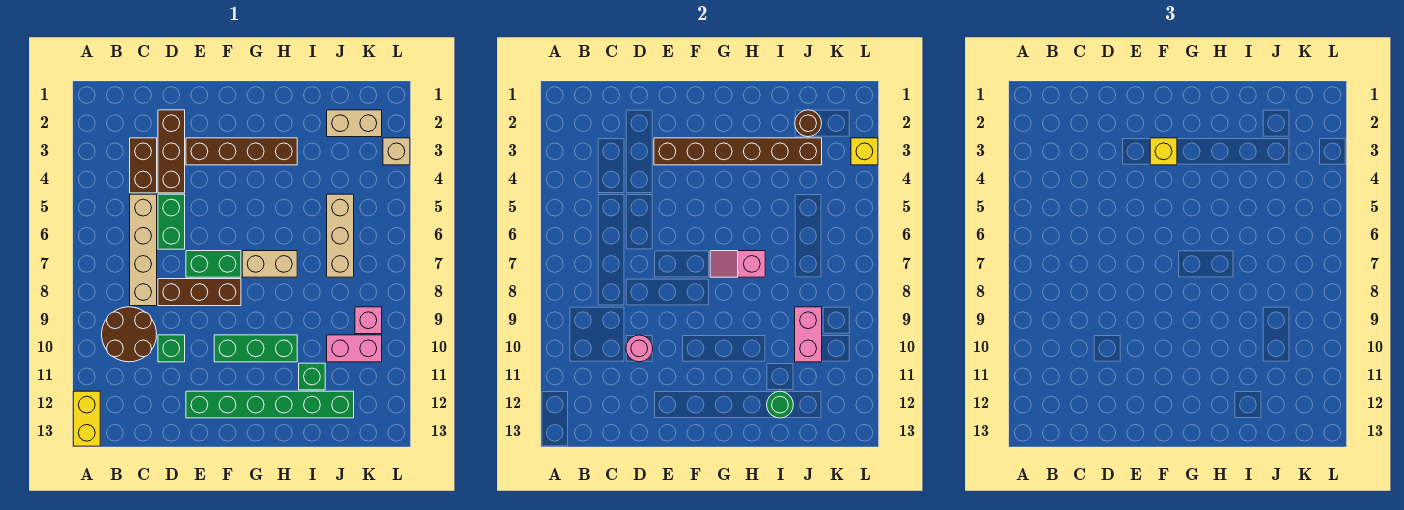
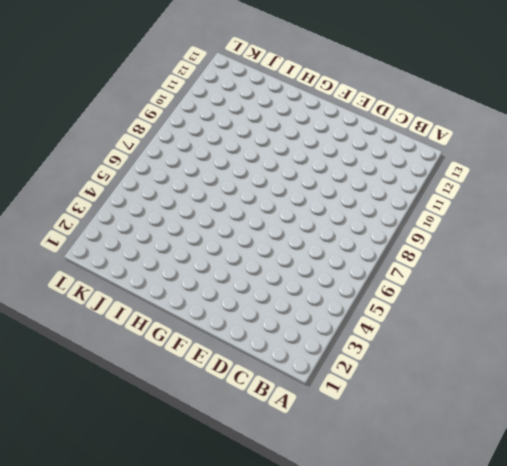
none -> yellow brick A12:A13 level 1
none -> brown round brick B9:C10 level 1
none -> brown brick C3:C4 level 1

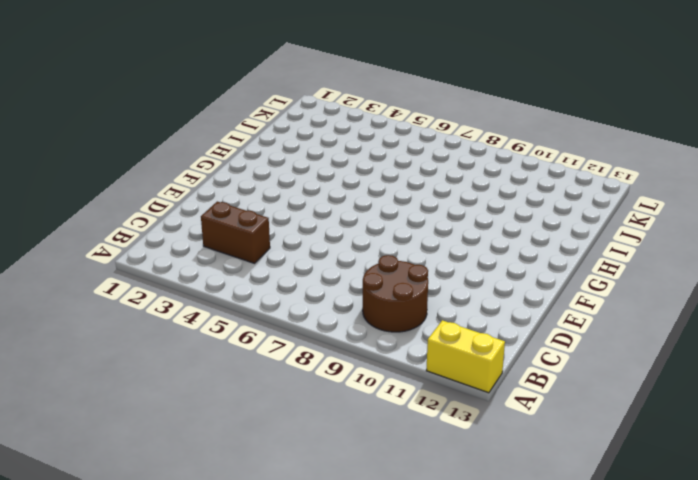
none -> tan brick C5:C8 level 1
none -> brown brick D2:D4 level 1
none -> green brick D5:D6 level 1

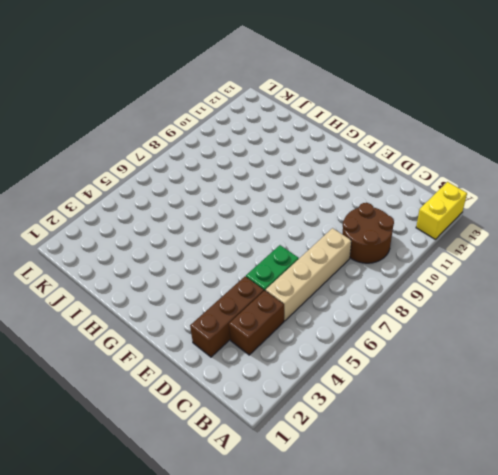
none -> brown brick D8:F8 level 1
none -> green brick D10 level 1
none -> brown brick E3:H3 level 1

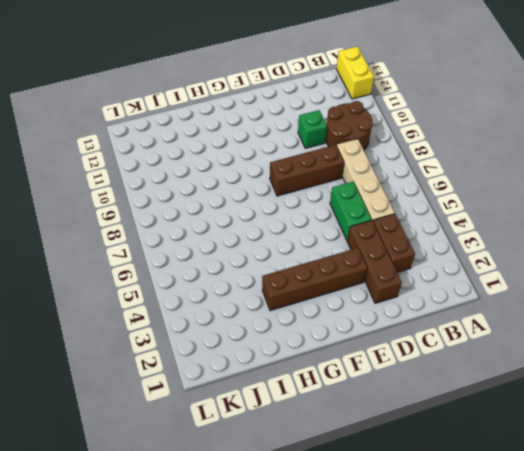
none -> green brick E7:F7 level 1
none -> green brick E12:J12 level 1
none -> green brick F10:H10 level 1

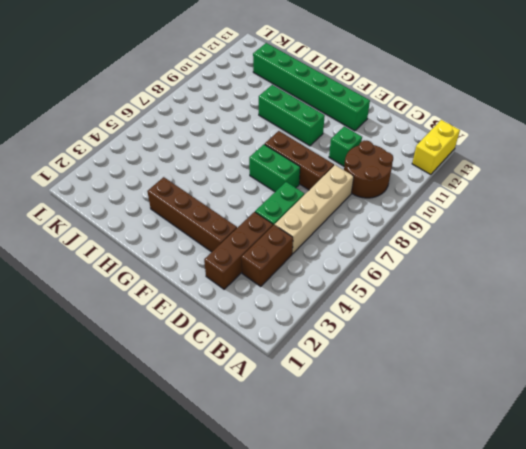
none -> tan brick G7:H7 level 1
none -> green brick I11 level 1
none -> tan brick J2:K2 level 1

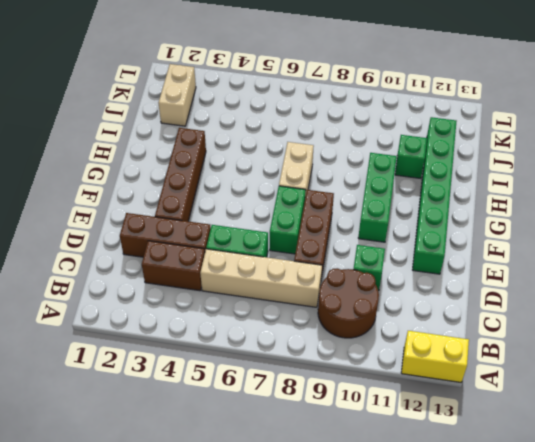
none -> tan brick J5:J7 level 1
none -> pink brick J10:K10 level 1
none -> pink brick K9 level 1

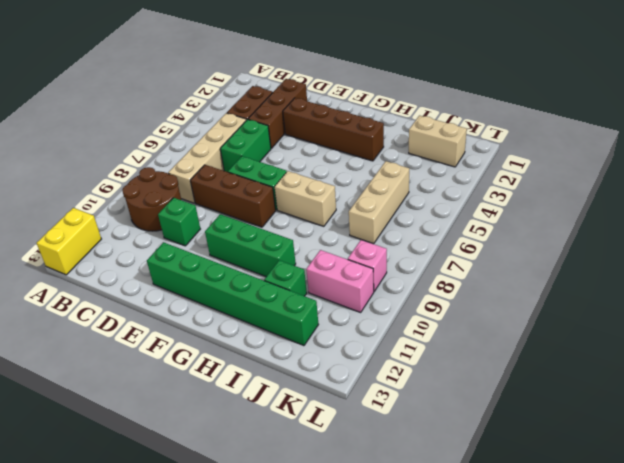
none -> tan brick L3 level 1
none -> pink round brick D10 level 2
none -> brown brick E3:J3 level 2

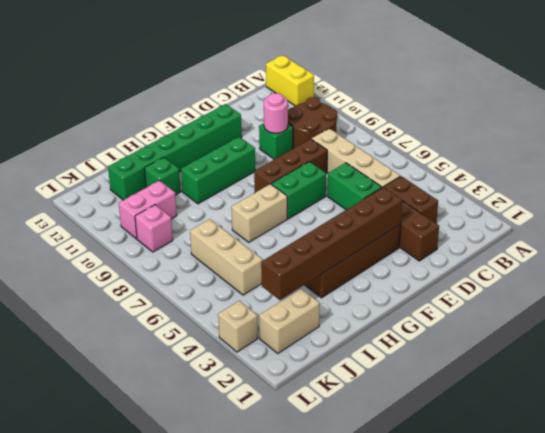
none -> pink slope G7:H7 level 2 top H
none -> green round brick I12 level 2
none -> brown round brick J2 level 2

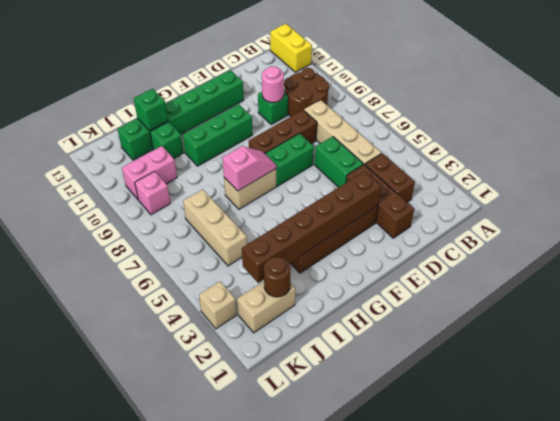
green brick I12 level 2 -> green round brick I12 level 2
none -> pink brick J9:J10 level 2
none -> yellow brick L3 level 2
none -> yellow brick F3 level 3

